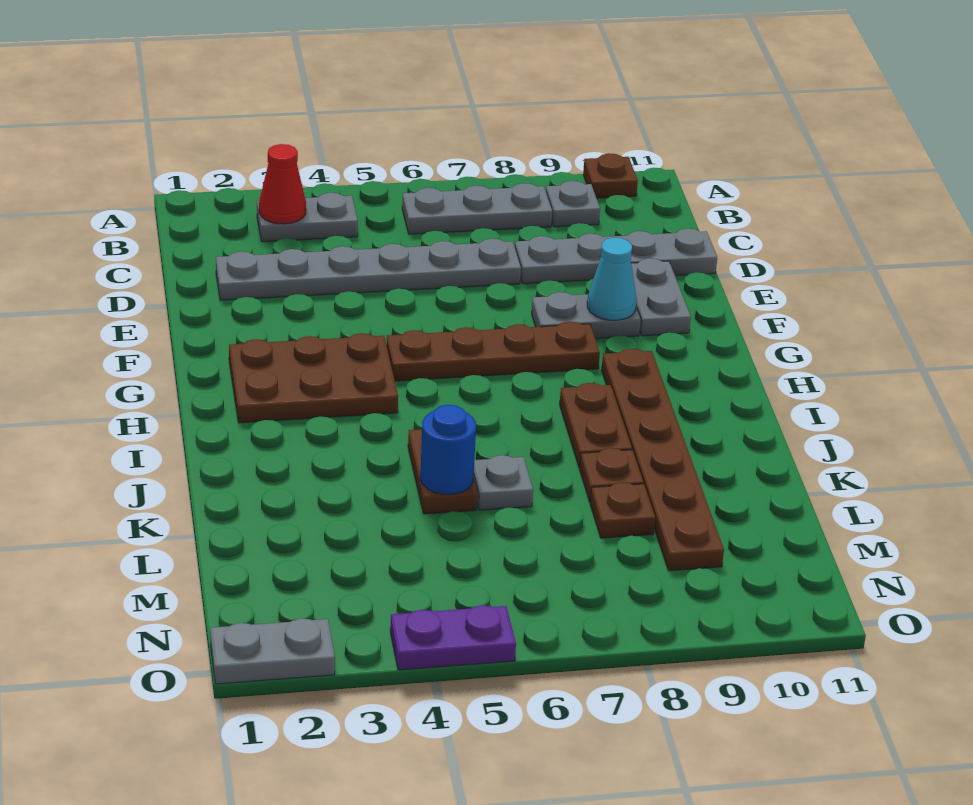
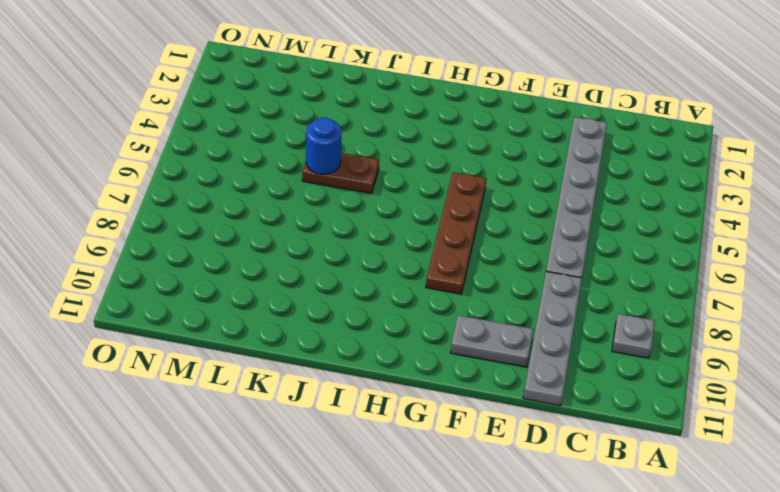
none -> brown plate A10 level 1
none -> grey plate B3:B4 level 1
none -> grey plate B6:B8 level 1

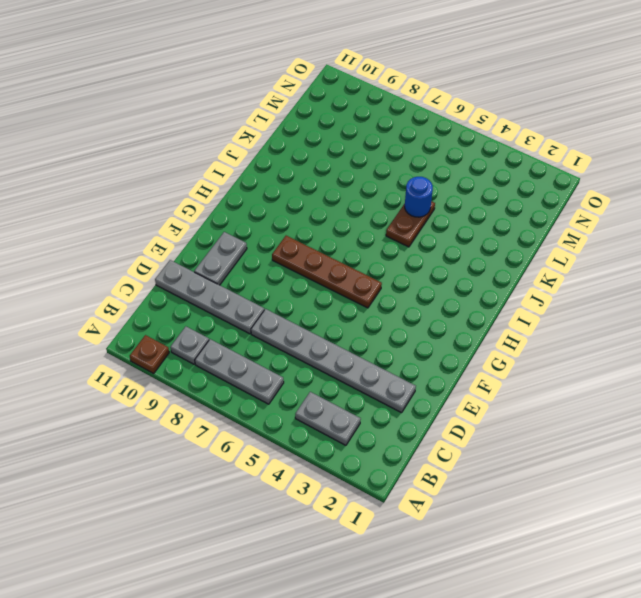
none -> grey plate F8:F9 level 1
none -> brown plate G2:H4 level 1
none -> brown plate H9:M9 level 1

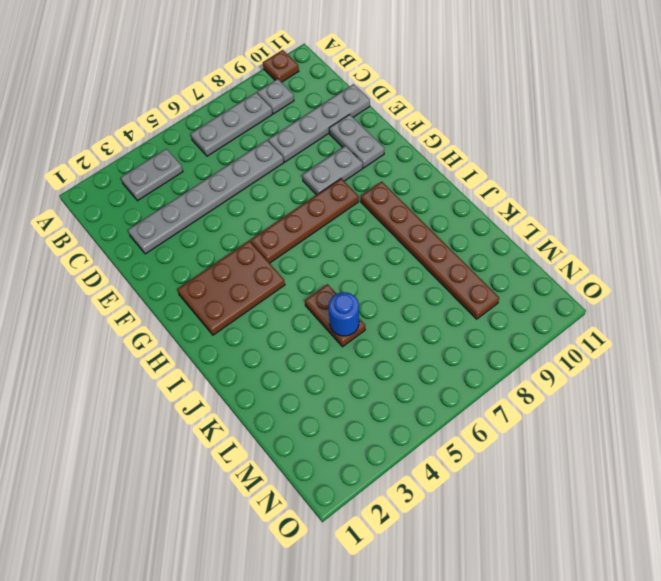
none -> brown plate I8:J8 level 1
none -> grey plate K6 level 1
none -> brown plate K8 level 1

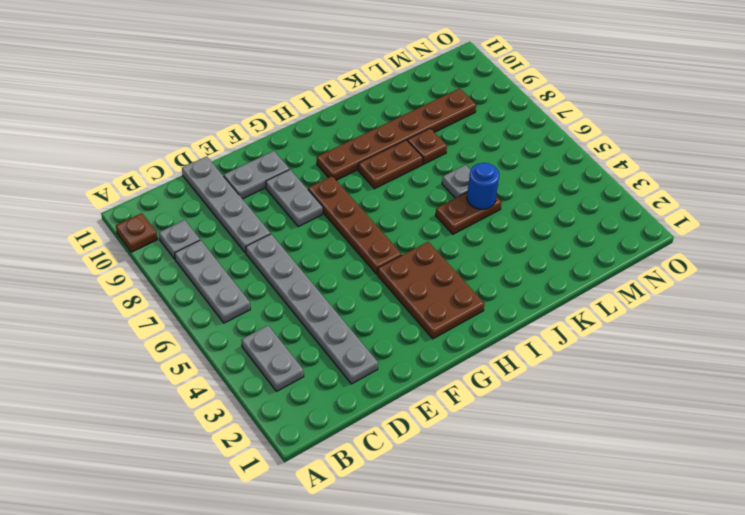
none -> brown plate L8 level 1
none -> grey plate O1:O2 level 1
none -> purple plate O4:O5 level 1

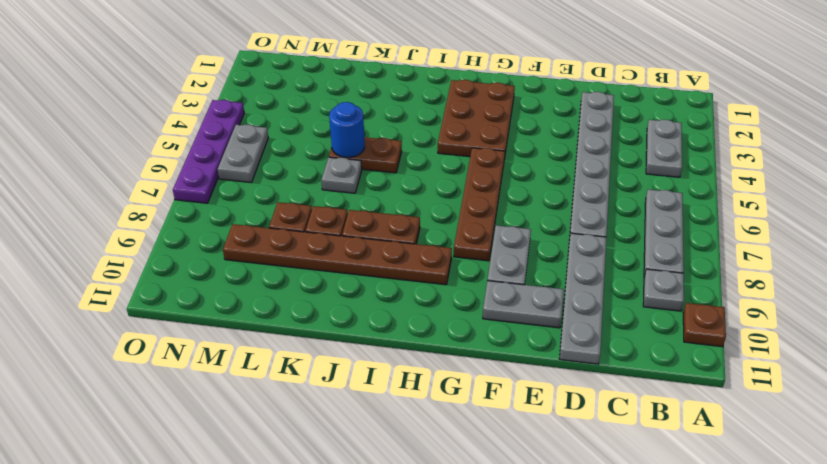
grey plate N5:N6 level 1 -> grey plate O1:O2 level 1
purple plate O4:O7 level 1 -> purple plate O4:O5 level 1
none -> red cone B3 level 2
none -> cyan cone F9 level 2

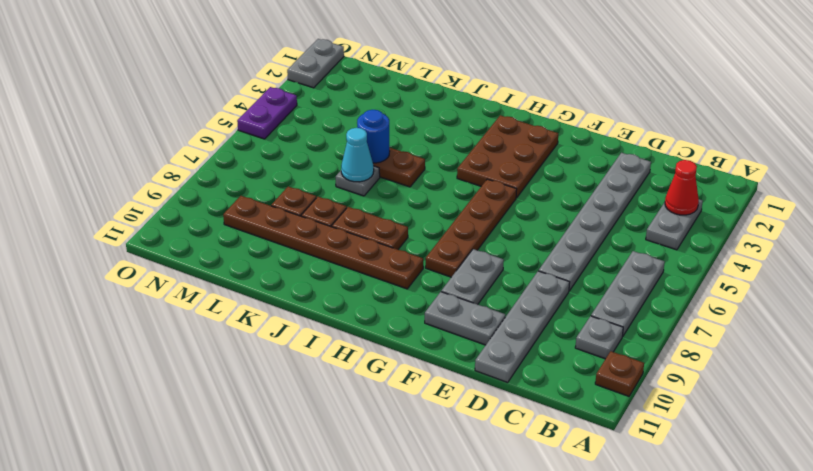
cyan cone K6 level 2 -> cyan cone F9 level 2

